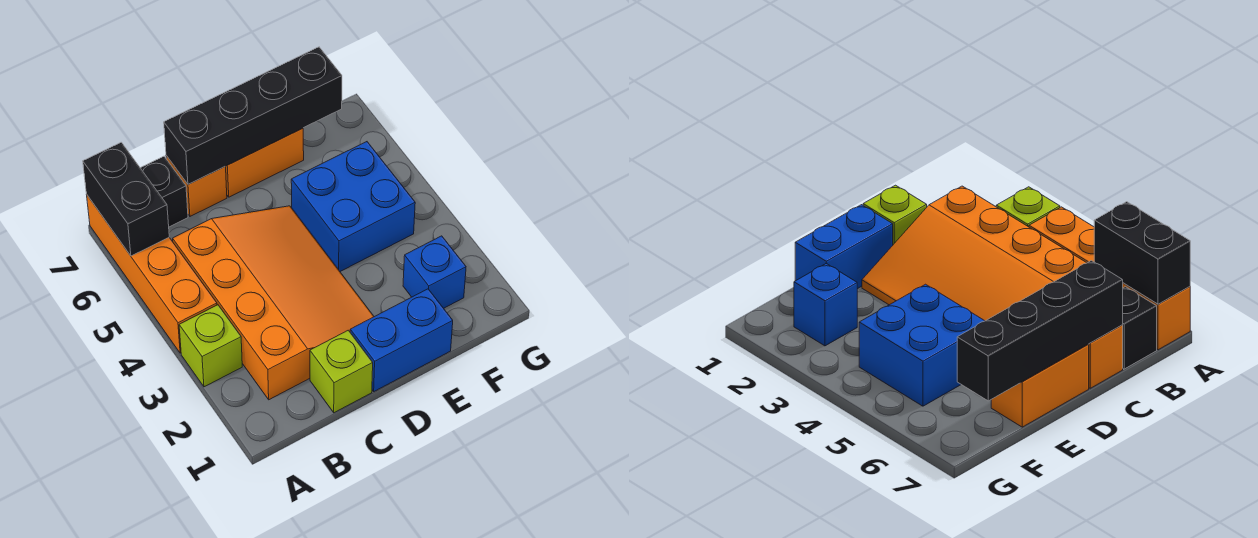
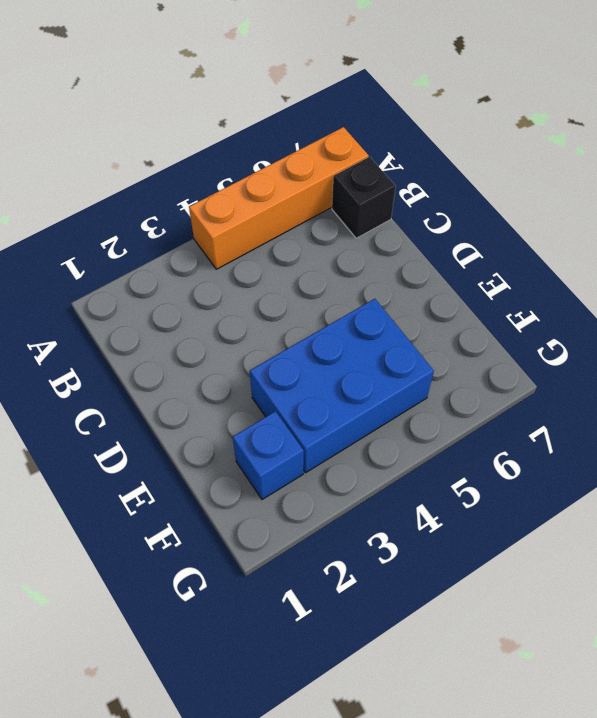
blue brick E3:F5 level 1 -> blue brick E4:F5 level 1
none -> lime brick A3 level 1
none -> orange slope B2:D5 level 1 top B
none -> lime brick C1 level 1

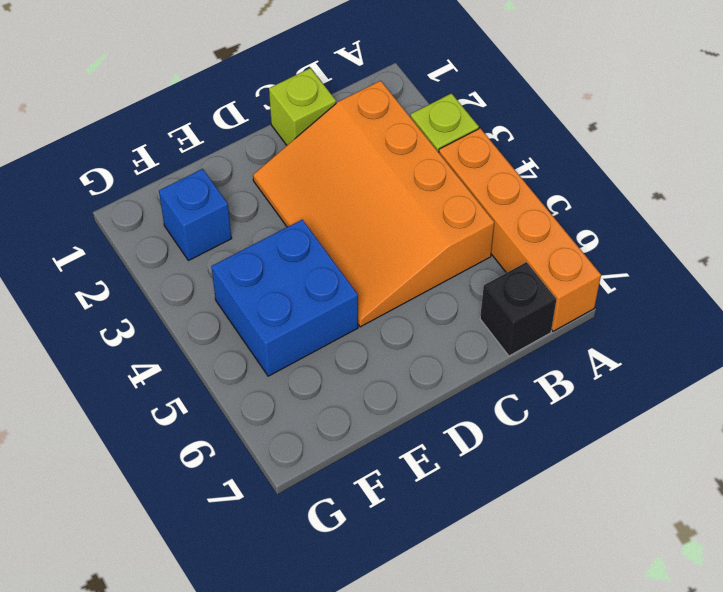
none -> orange brick C7 level 1
none -> blue brick D1:E1 level 1
none -> orange brick D7:E7 level 1

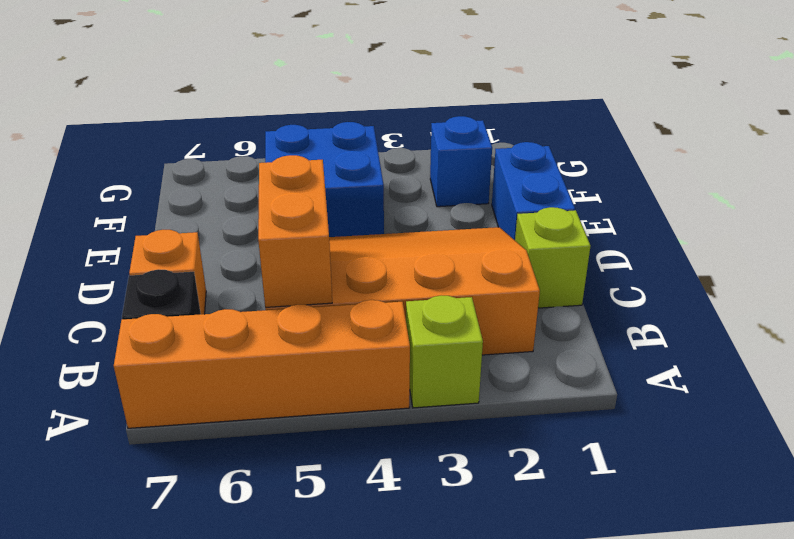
orange brick B5:C5 level 2 -> orange brick D7:E7 level 1
none -> black brick A6:A7 level 2
none -> black brick C7:F7 level 2

